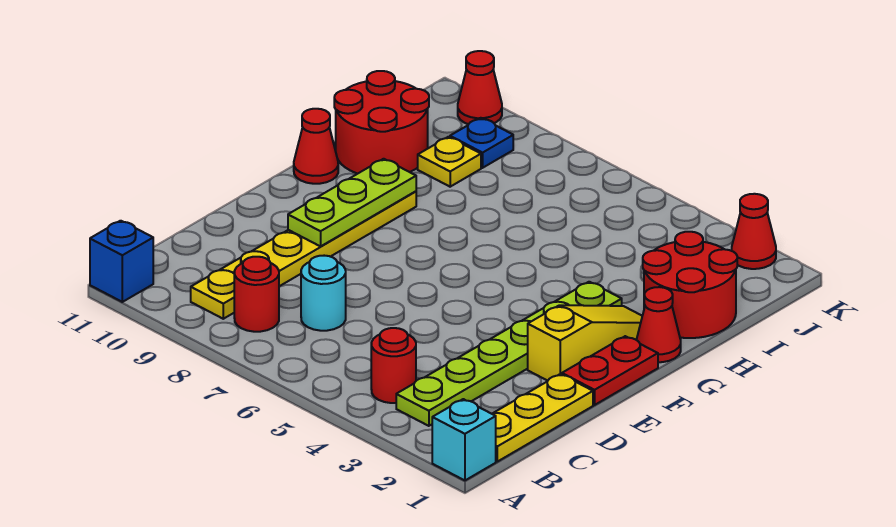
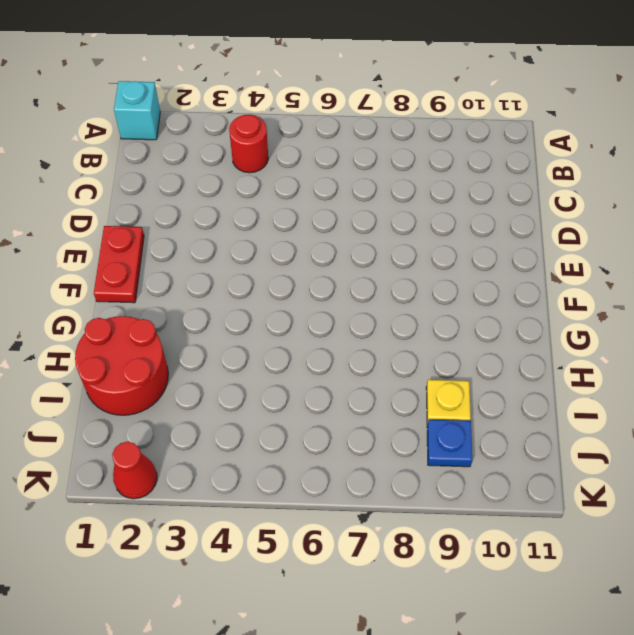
none -> blue brick A11 level 1
none -> yellow plate B1:D1 level 1
none -> lime plate B3:G3 level 1

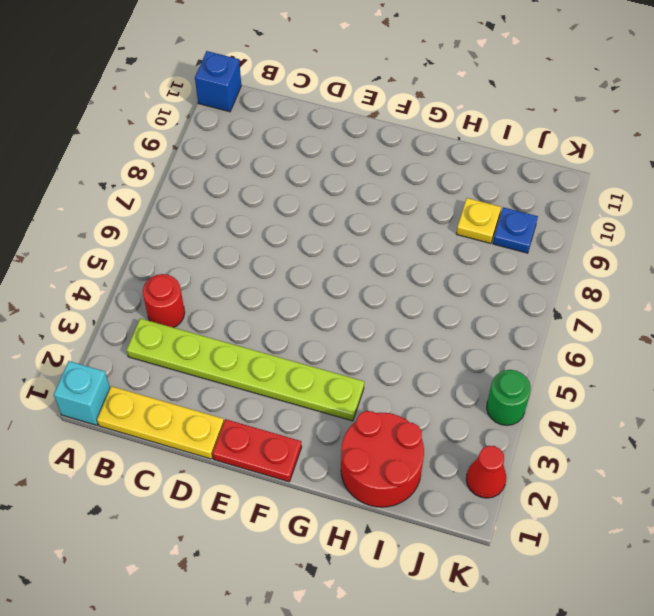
green round brick K4 level 1 -> none
none -> red round brick B8 level 1
none -> yellow plate B9:G9 level 1
none -> cyan round brick C7 level 1

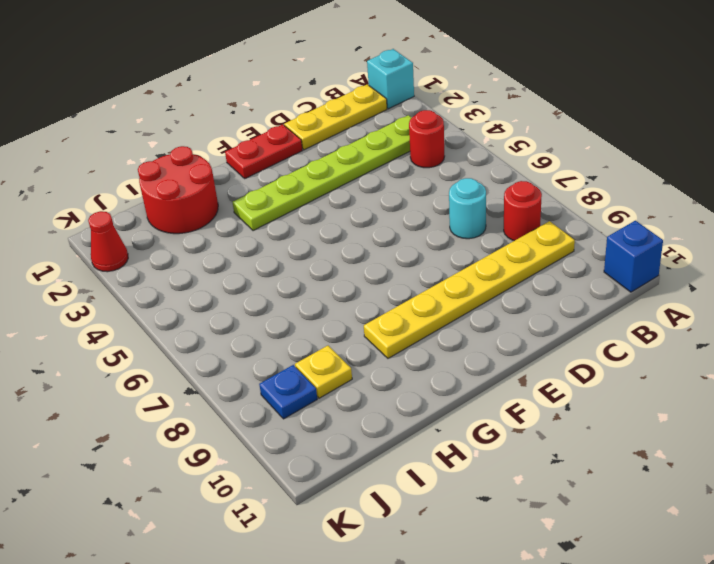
none -> yellow slope E2:G2 level 1 top E
none -> red cone G1 level 1
none -> red cone G11 level 1

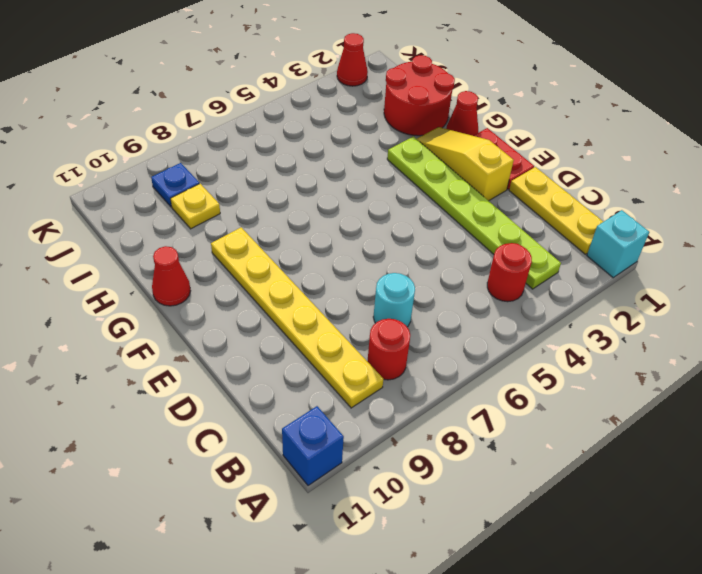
none -> red round brick H10:I11 level 1
none -> red cone K10 level 1
none -> lime plate E9:G9 level 2

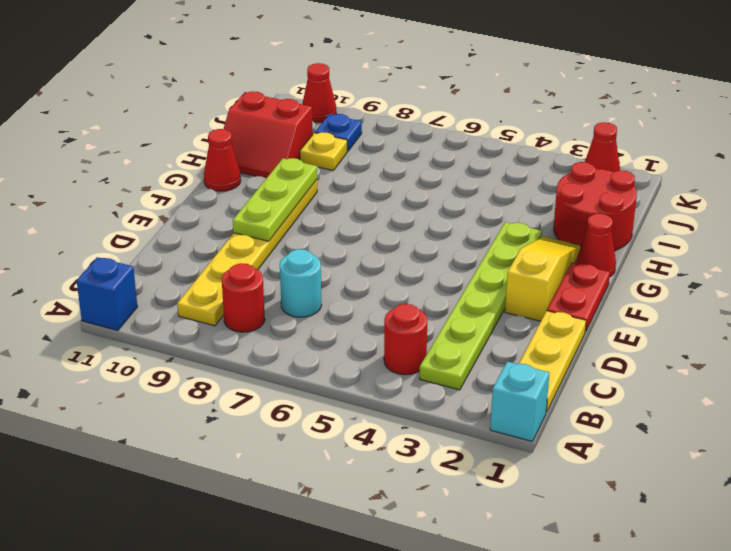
red slope H10:I11 level 1 top I -> red round brick H10:I11 level 1

